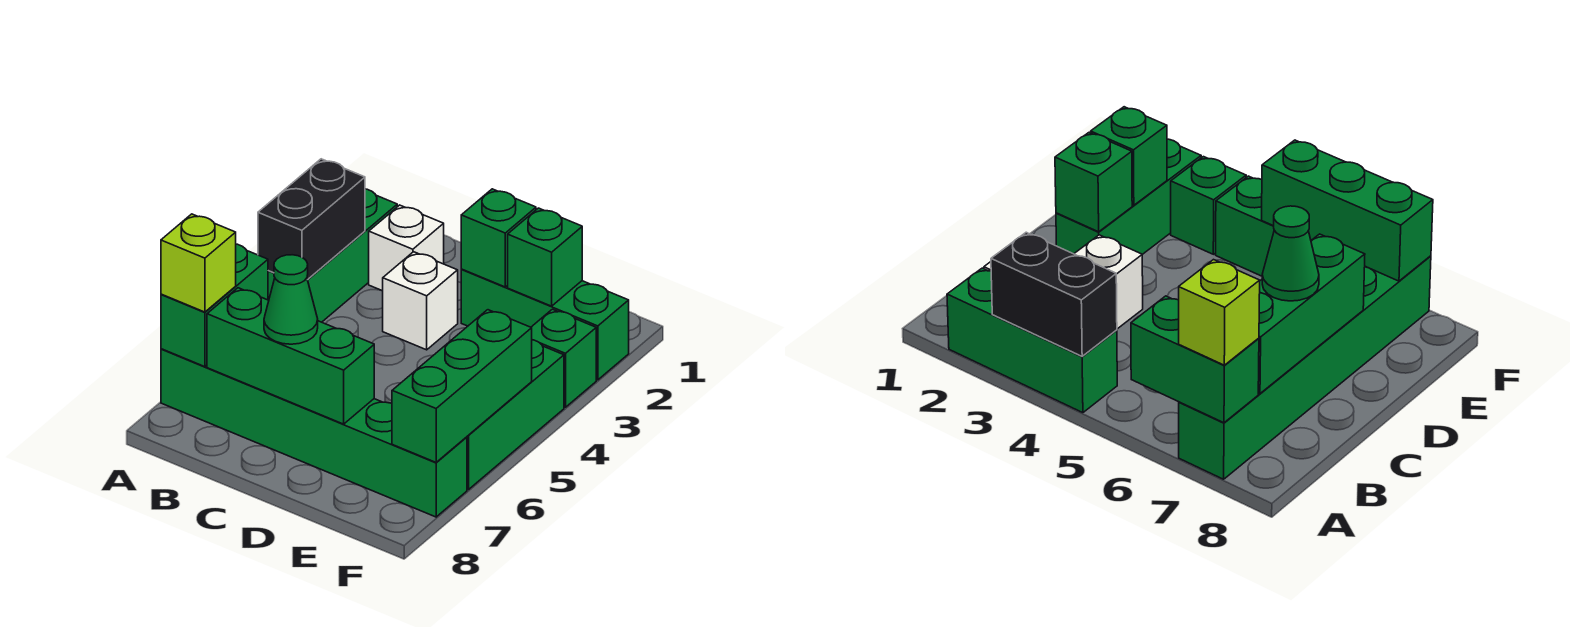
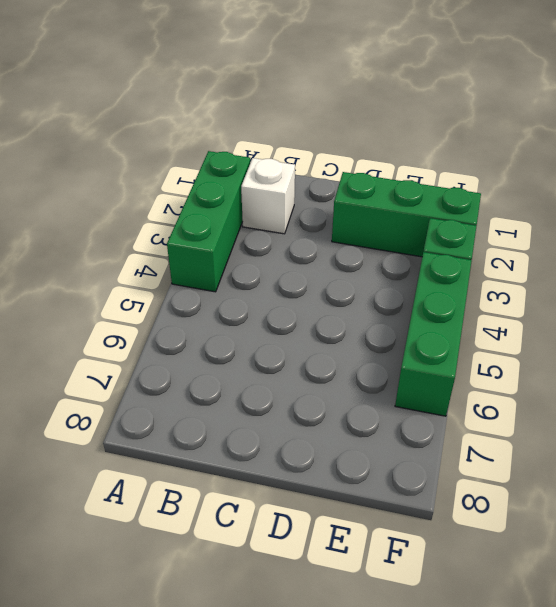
none -> green brick A7:F7 level 1
none -> white brick C3 level 1
none -> black brick A3:A4 level 2

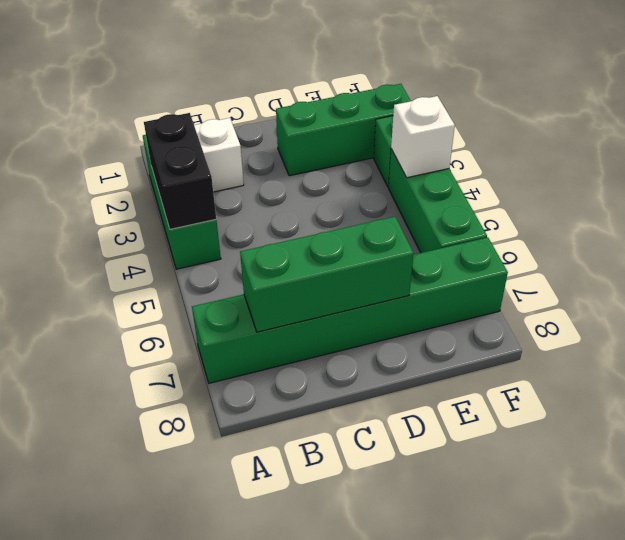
white brick F4 level 2 -> white brick C3 level 1
none -> green brick A6:A7 level 2
none -> green brick D2 level 2
none -> green brick E2 level 2

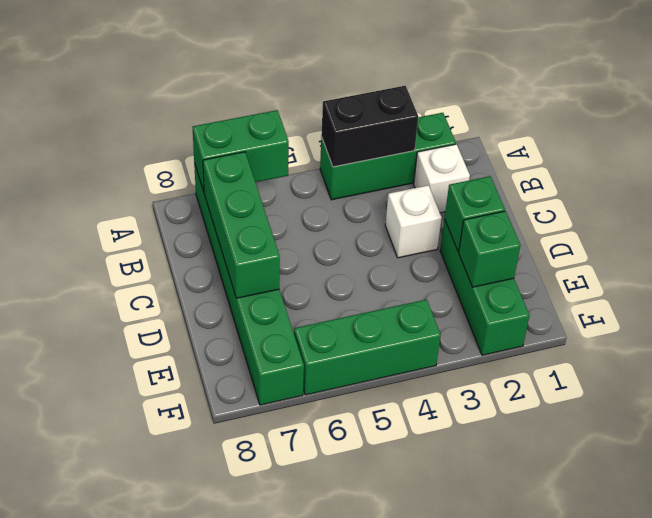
none -> green brick F3 level 1
none -> green brick F5:F7 level 2
none -> lime brick A7 level 3

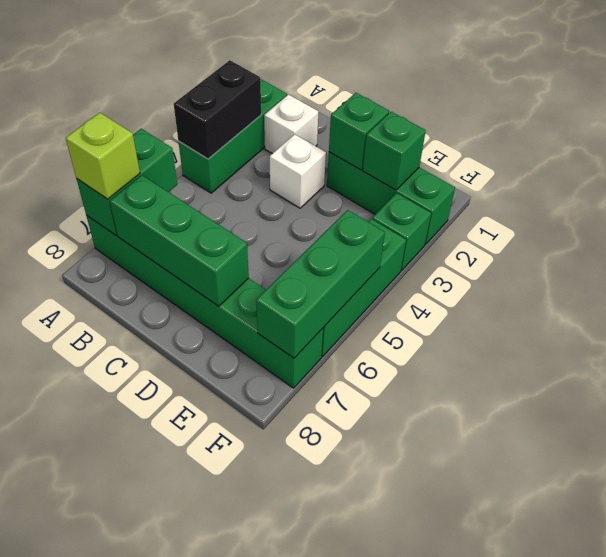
none -> green cone C7 level 3

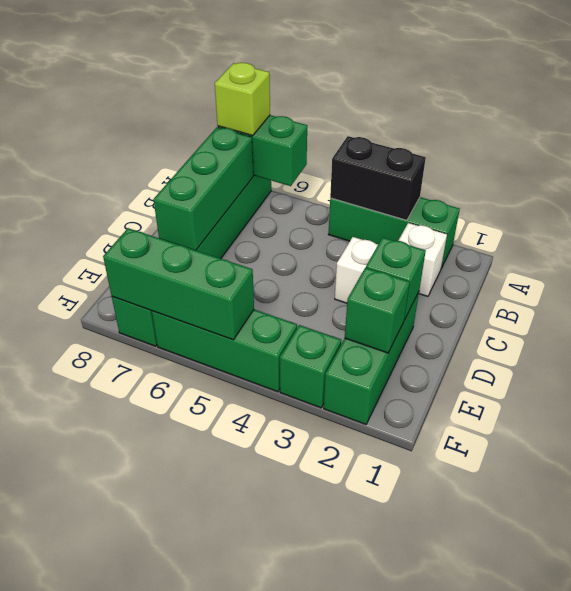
none -> green cone C7 level 3

